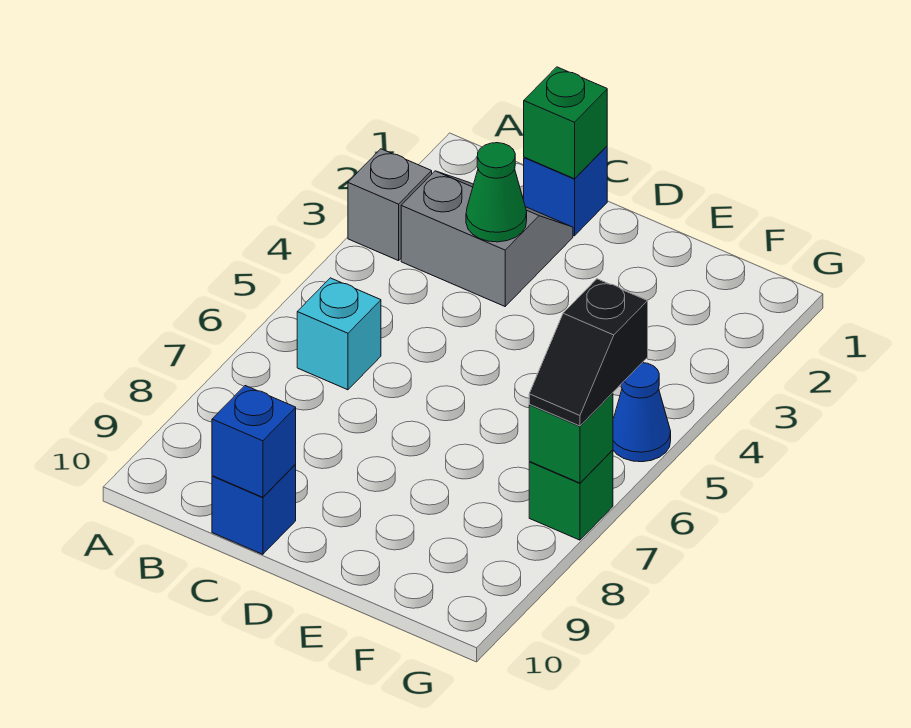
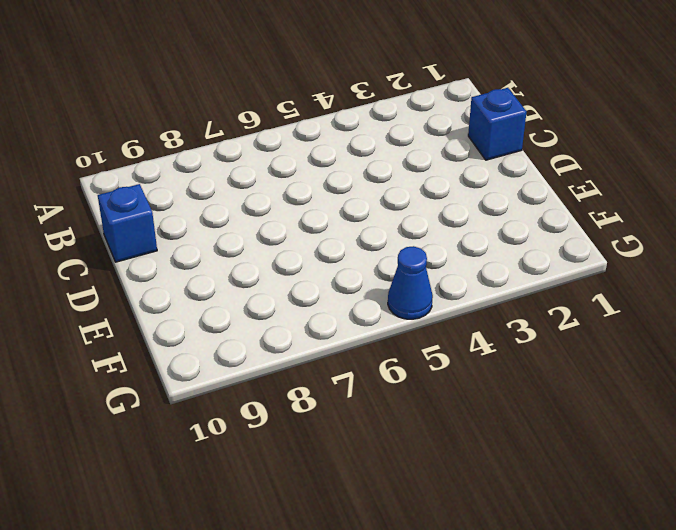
none -> grey brick A3 level 1
none -> grey slope B2:C3 level 1 top 3
none -> cyan brick B6 level 1

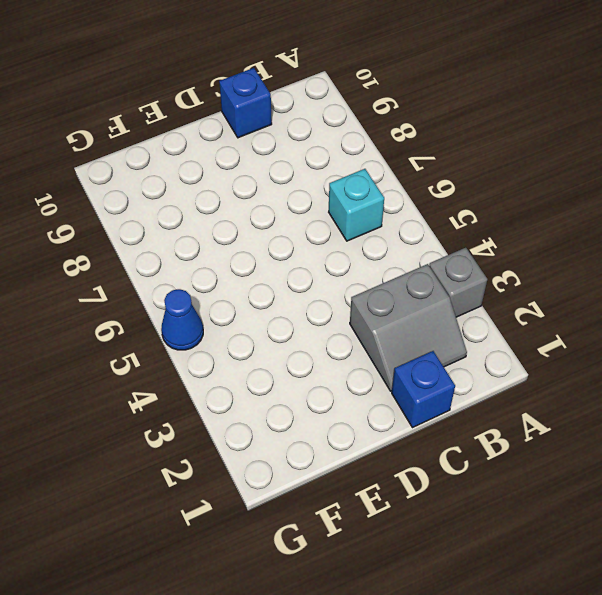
none -> green brick G7 level 1
none -> green brick C1 level 2
none -> green cone C3 level 2

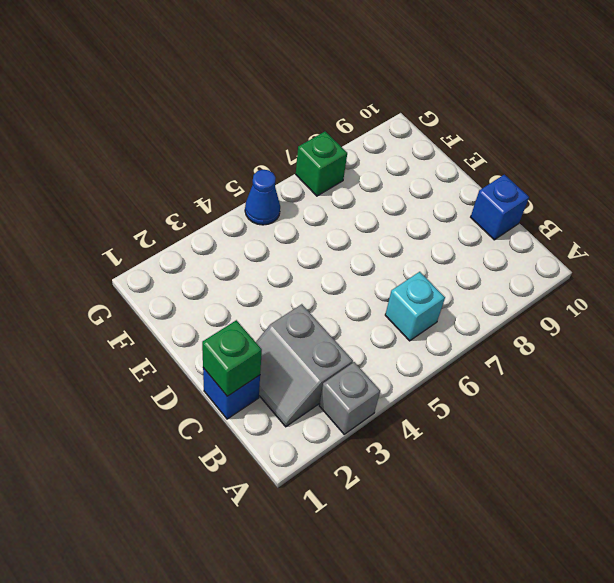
none -> green cone C3 level 2
none -> blue brick C10 level 2
none -> green brick G7 level 2

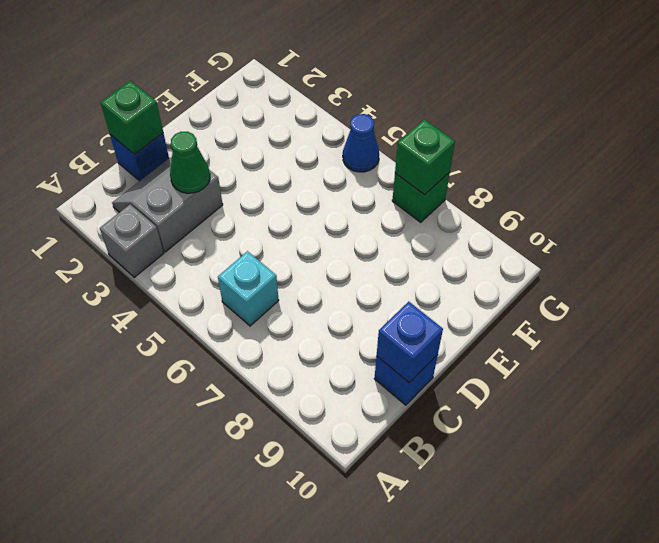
none -> black slope G6:G7 level 3 top 6

